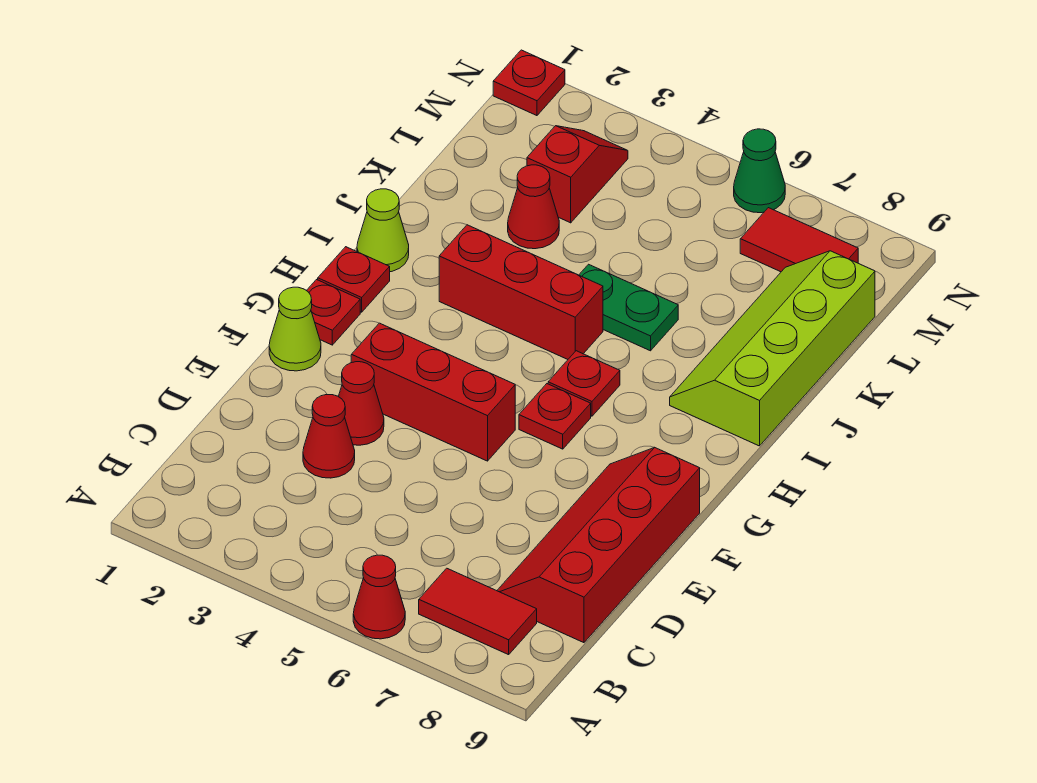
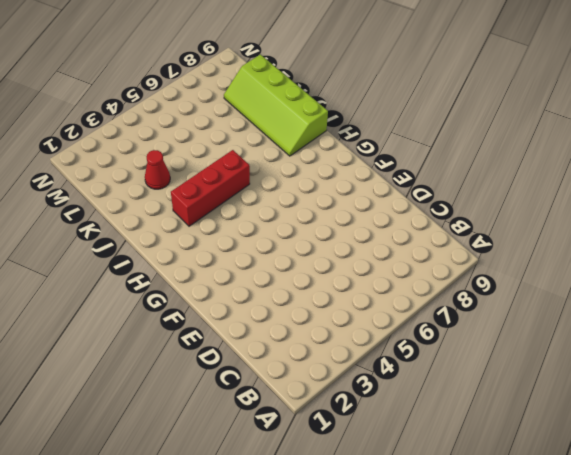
none -> red cone A6 level 1
none -> red tile B7:B8 level 1
none -> red slope C8:F9 level 1 top 9

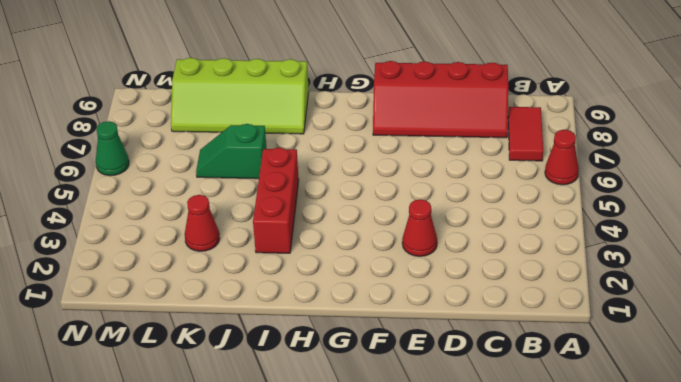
green slope J6:K6 level 1 top J -> green plate J5:J6 level 1
none -> red cone D3 level 1
none -> lime cone F1 level 1
none -> red brick F3:F5 level 1

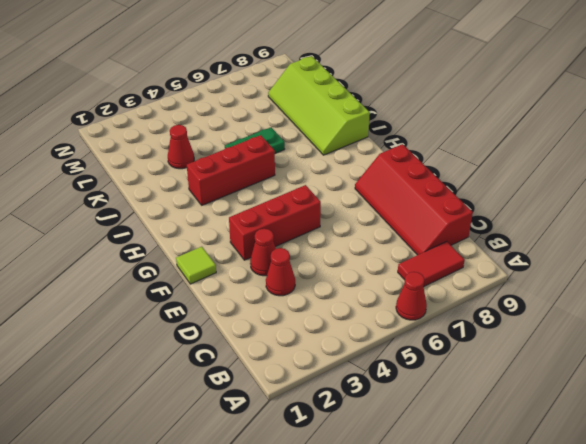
lime tile F1 level 1 -> lime cone F1 level 1
none -> red plate G1 level 1
none -> red plate G6 level 1
none -> red plate H1 level 1

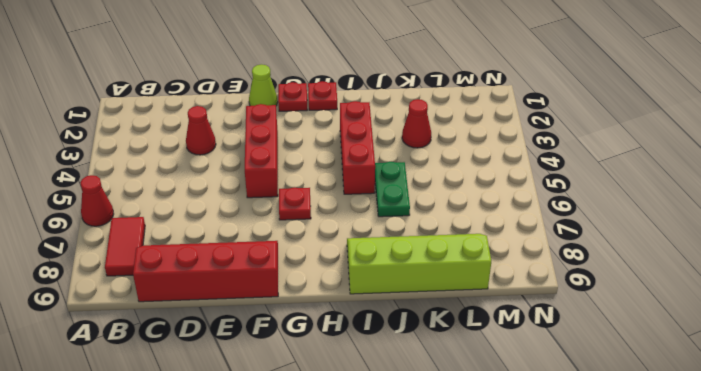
none -> red cone E3 level 1
none -> red plate H6 level 1
none -> lime cone I1 level 1

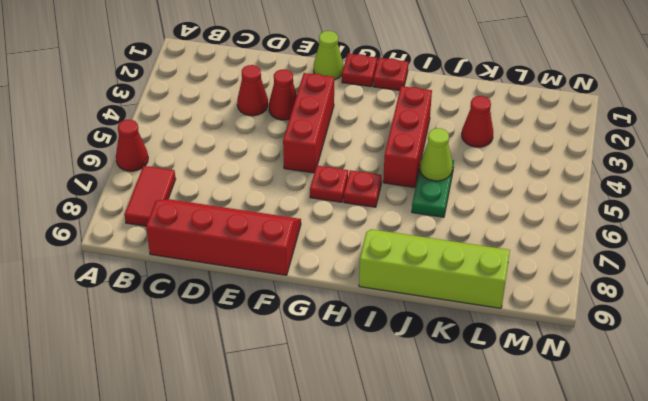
lime cone J5 level 2 -> lime cone I1 level 1
none -> red slope L3:M3 level 1 top L
none -> red tile M7:M8 level 1
none -> red plate N1 level 1

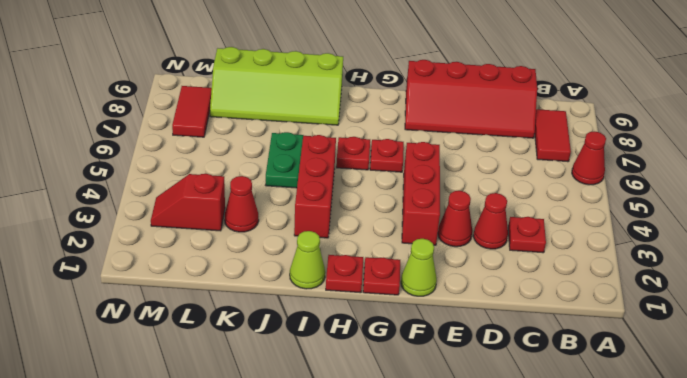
red plate C3 level 1 -> red plate N1 level 1
none -> green cone N6 level 1

